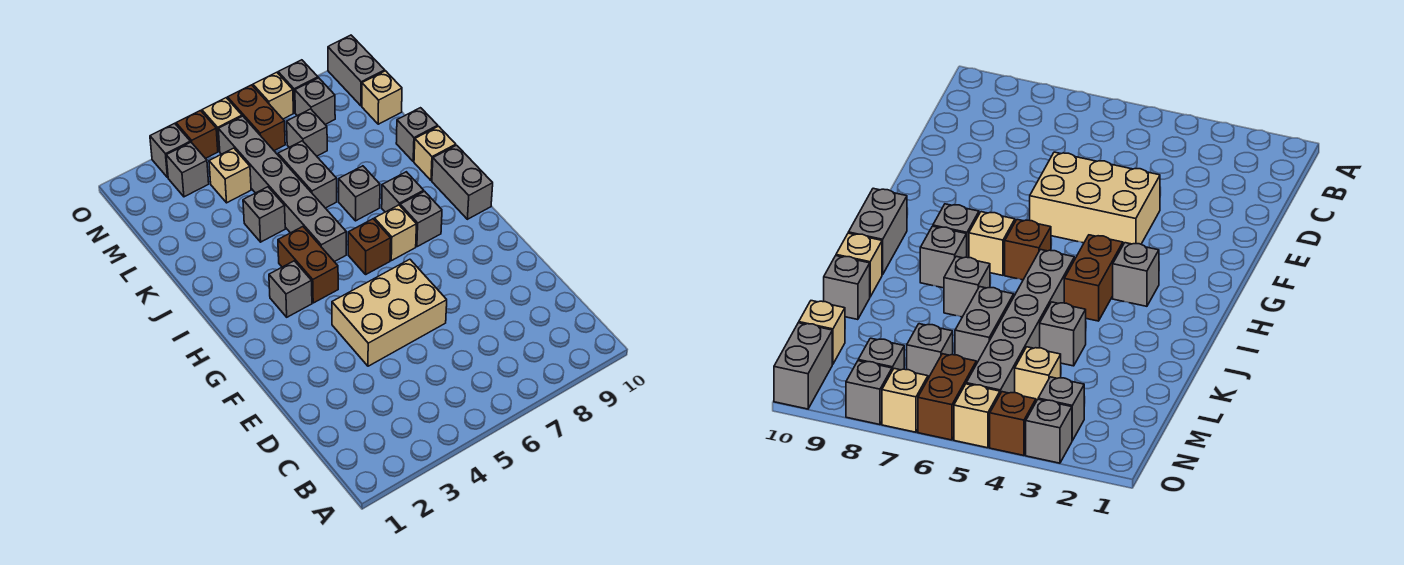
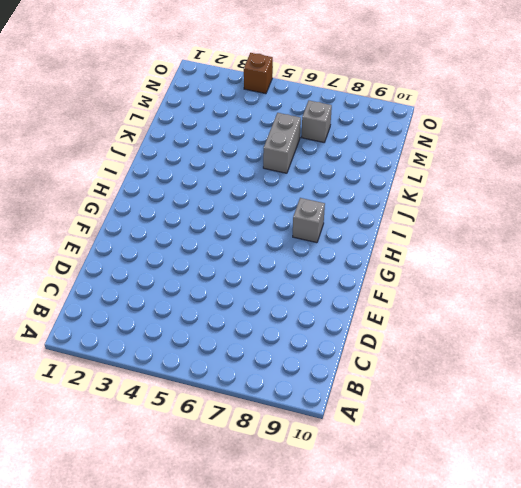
none -> tan brick E4:F6 level 1
none -> grey brick H3 level 1
none -> brown brick H4:I4 level 1

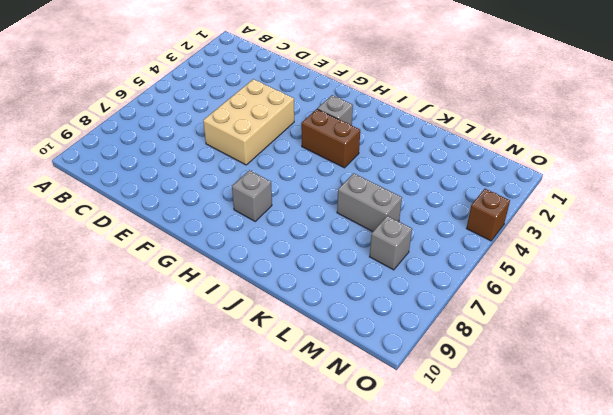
none -> brown brick H6 level 1
none -> tan brick H7 level 1
none -> grey brick H10:I10 level 1

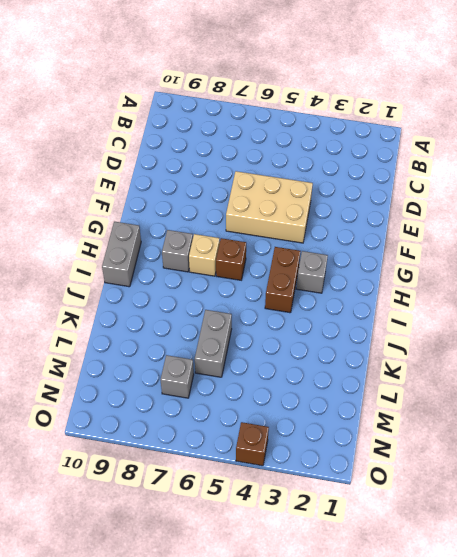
none -> grey brick I5:N5 level 1
none -> grey brick I8 level 1
none -> grey brick J7 level 1

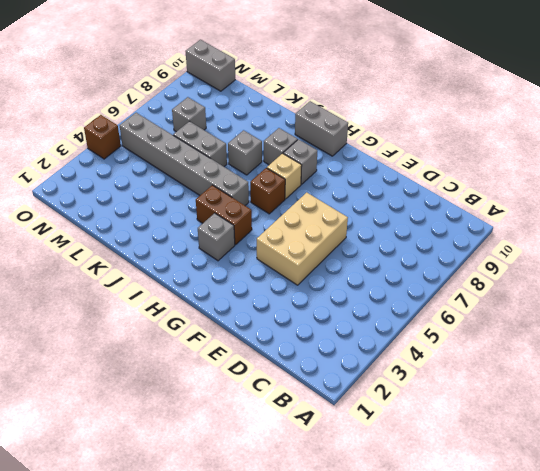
none -> tan brick J10 level 1
none -> grey brick K4 level 1
none -> grey brick K10 level 1

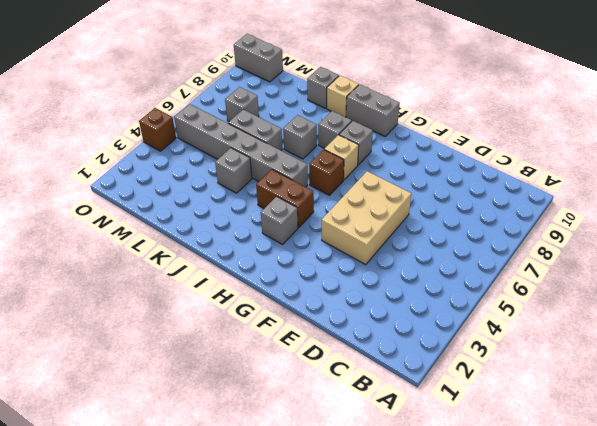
none -> tan brick M4 level 1
none -> tan brick M10 level 1
none -> grey brick N3 level 1

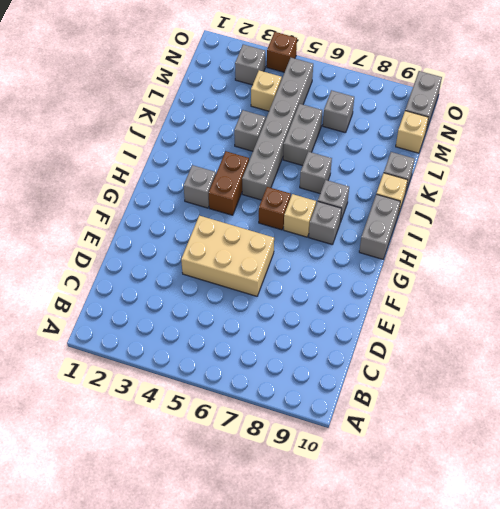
none -> brown brick N6:O6 level 1
none -> grey brick N8 level 1
none -> grey brick O3 level 1

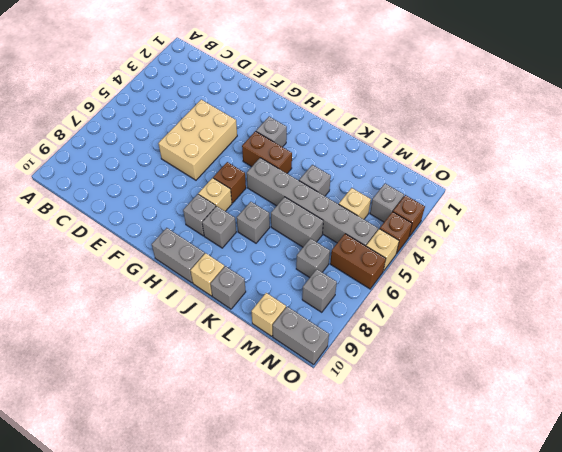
brown brick O3 level 1 -> grey brick O3 level 1
none -> tan brick O7 level 1
none -> grey brick O8 level 1

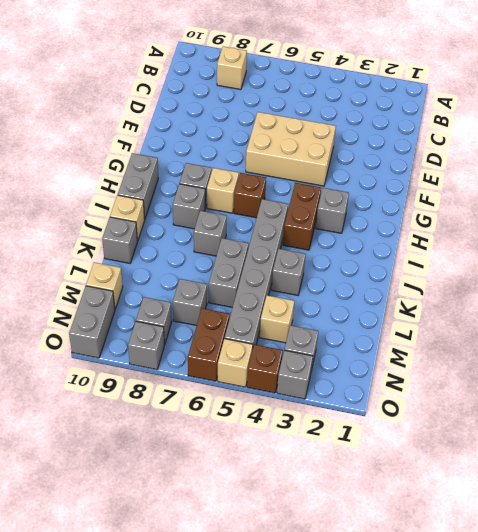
tan brick B8 level 1 -> tan brick O7 level 1

